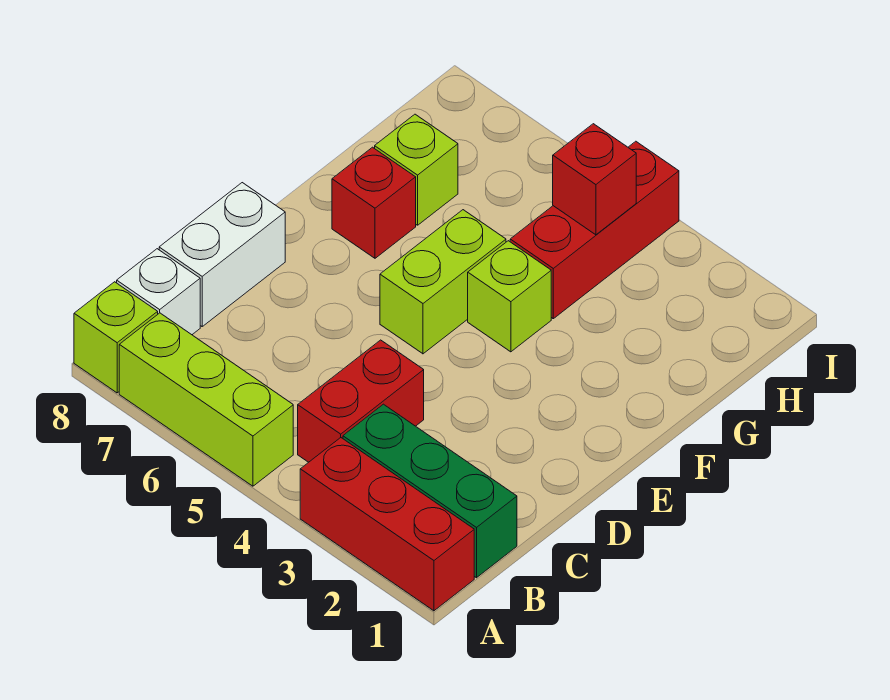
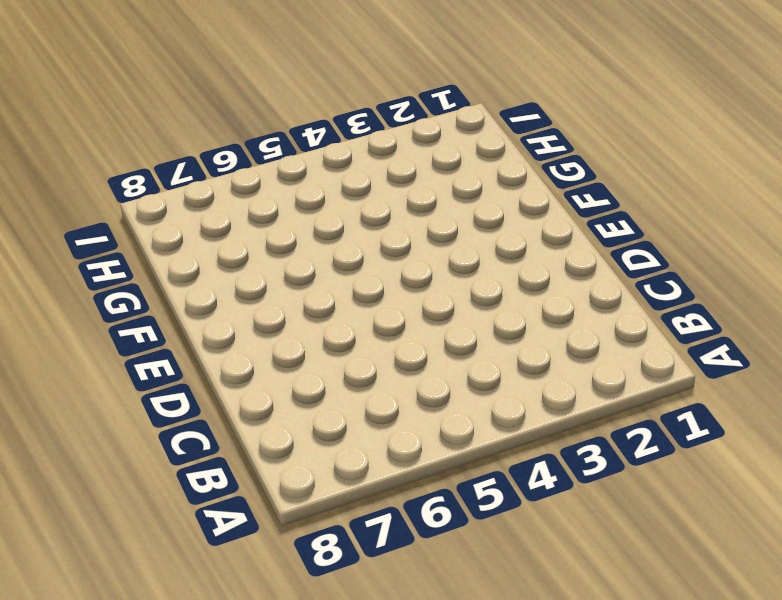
none -> red brick A1:A3 level 1
none -> lime brick A5:A7 level 1
none -> lime brick A8 level 1

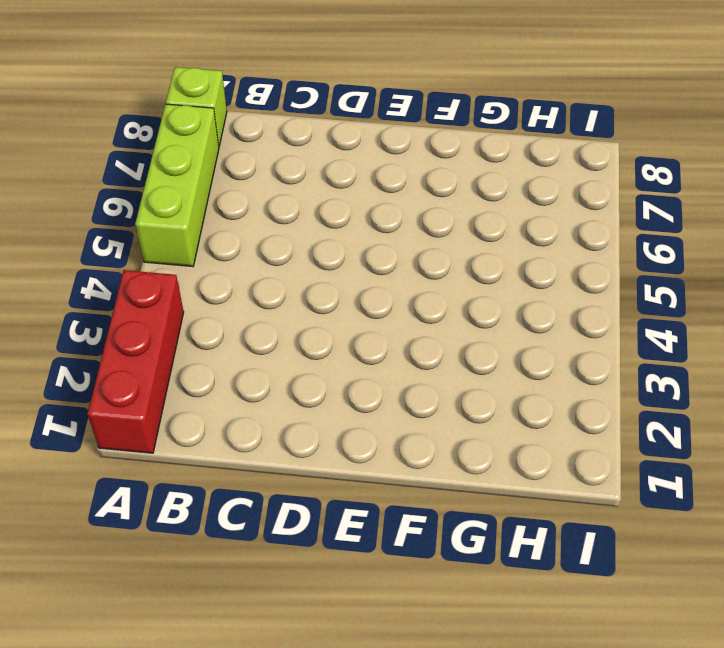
none -> green brick B1:B3 level 1
none -> red brick B4:C4 level 1
none -> white brick B8 level 1

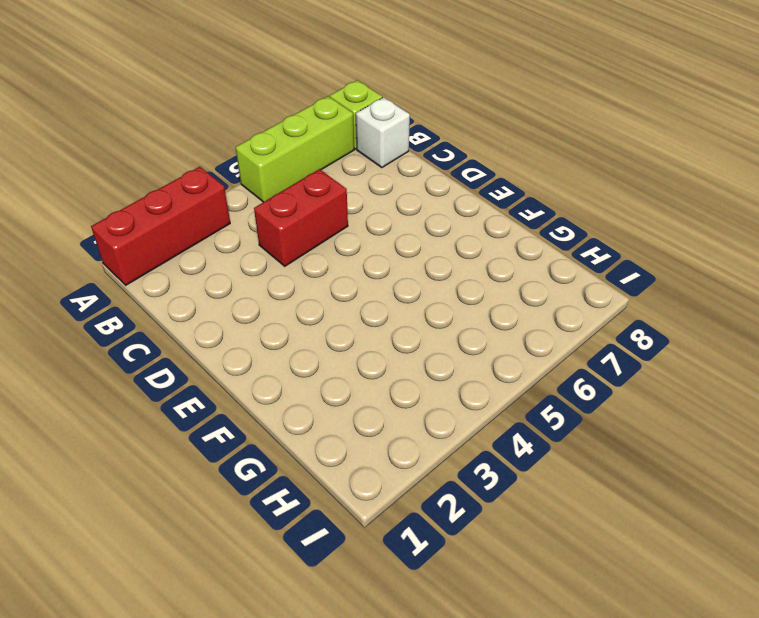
red brick C4:C5 level 1 -> red brick B4:C4 level 1
none -> green brick B1:B3 level 1
none -> white brick C8:D8 level 1
none -> lime brick E5:F5 level 1

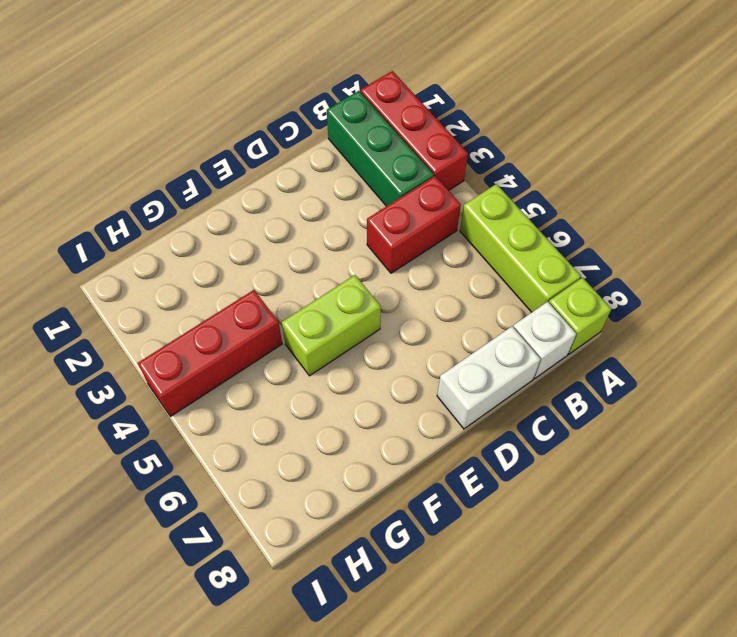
none -> lime brick F4 level 1
none -> red brick F7 level 1
none -> lime brick G7 level 1

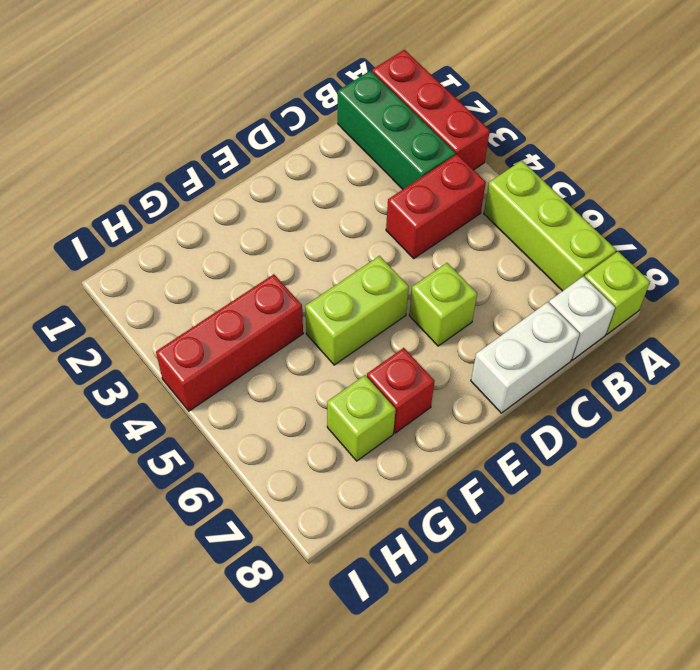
lime brick D6 level 1 -> lime brick F4 level 1
none -> red brick H4 level 2

